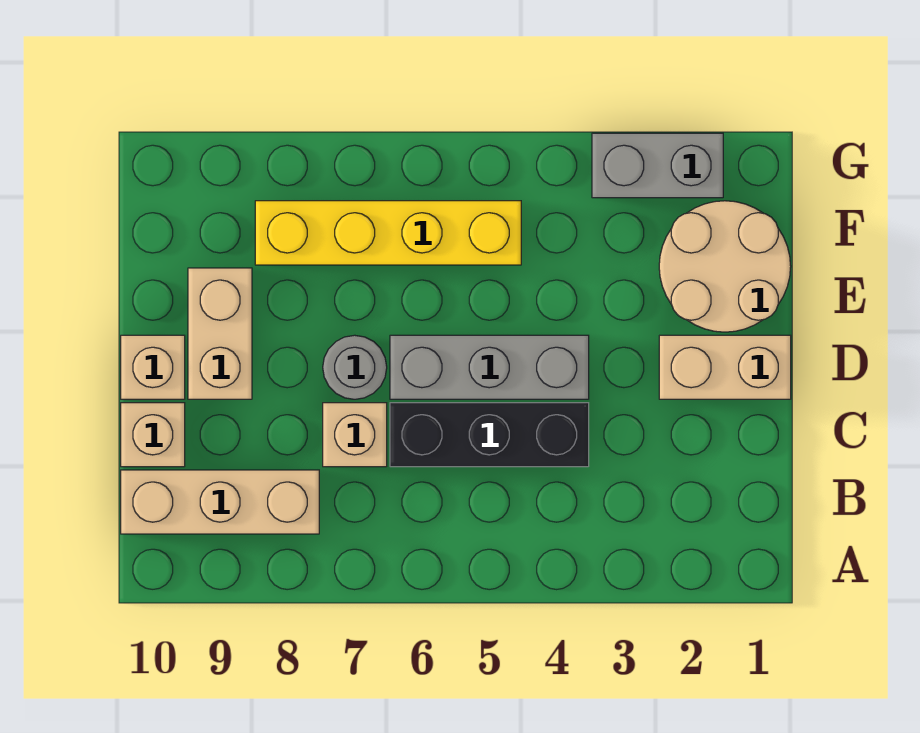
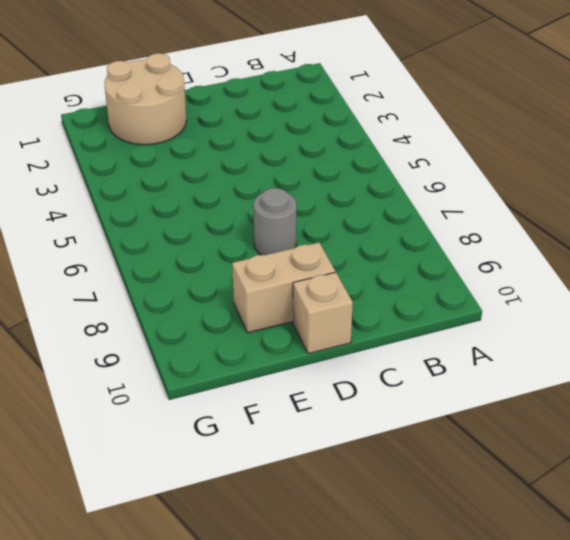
none -> tan brick B8:B10 level 1
none -> black brick C4:C6 level 1
none -> tan brick C7 level 1

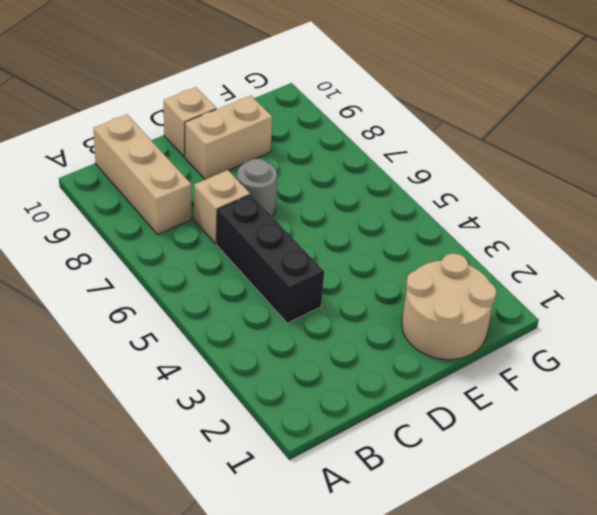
none -> tan brick C10 level 1
none -> tan brick D1:D2 level 1
none -> grey brick D4:D6 level 1

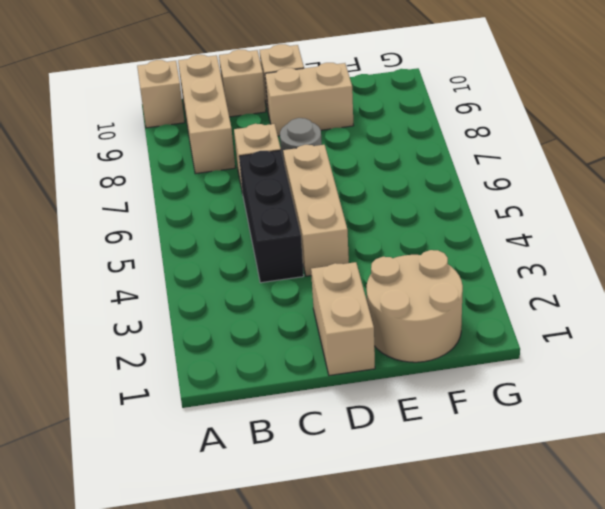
tan brick A10 level 1 -> none
tan brick D4:D6 level 1 -> grey brick D4:D6 level 1
none -> yellow brick F5:F8 level 1
none -> grey brick G2:G3 level 1

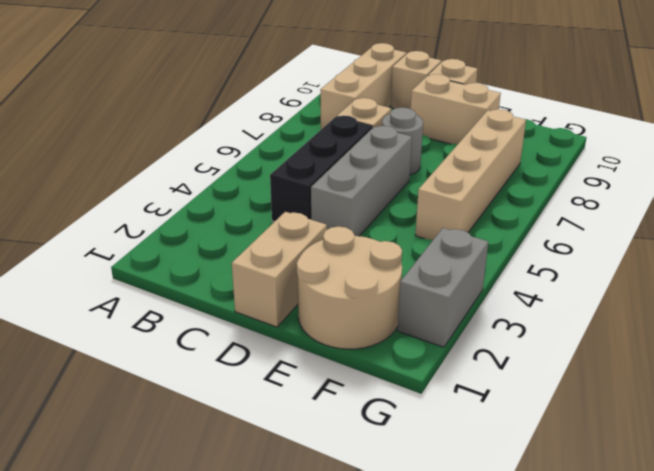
tan brick F5:F8 level 1 -> yellow brick F5:F8 level 1

